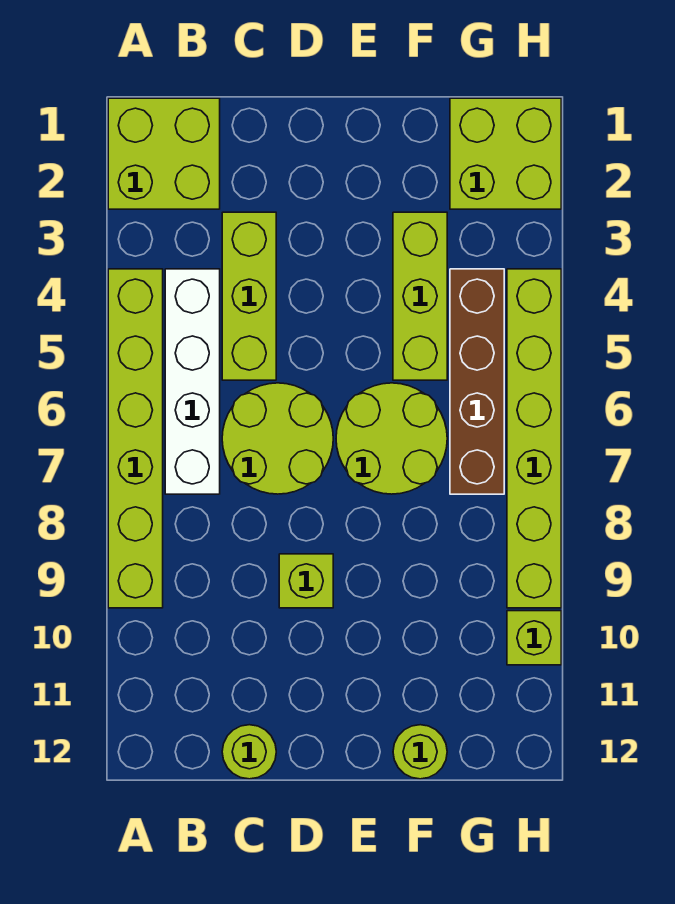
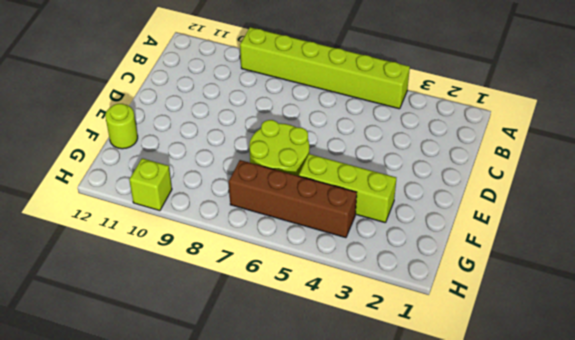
none -> lime brick A1:B2 level 1
none -> white brick B4:B7 level 1
none -> lime brick C3:C5 level 1

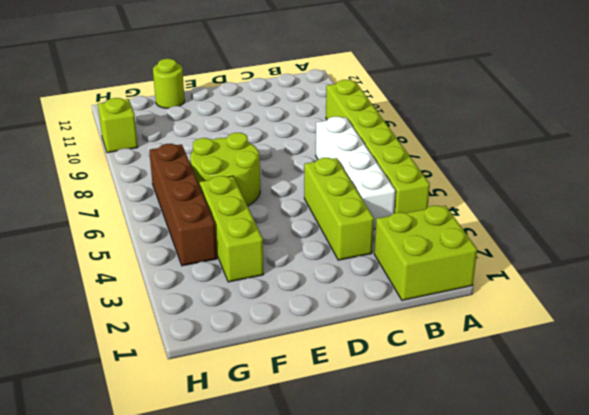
none -> lime round brick C6:D7 level 1
none -> lime round brick C12 level 1
none -> lime brick D9 level 1

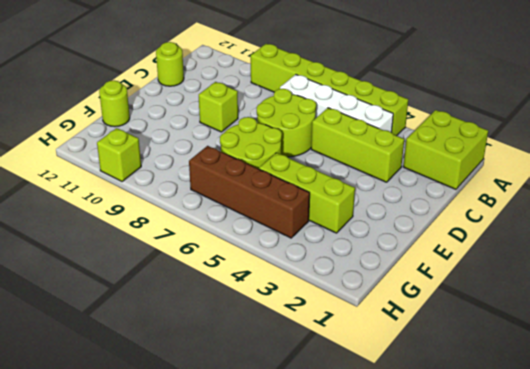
none -> lime brick G1:H2 level 1
none -> lime brick H4:H9 level 1

